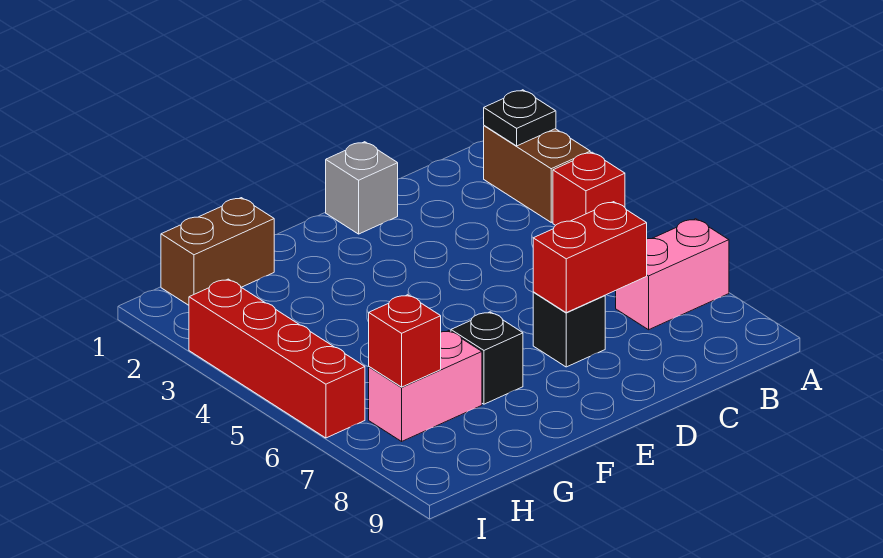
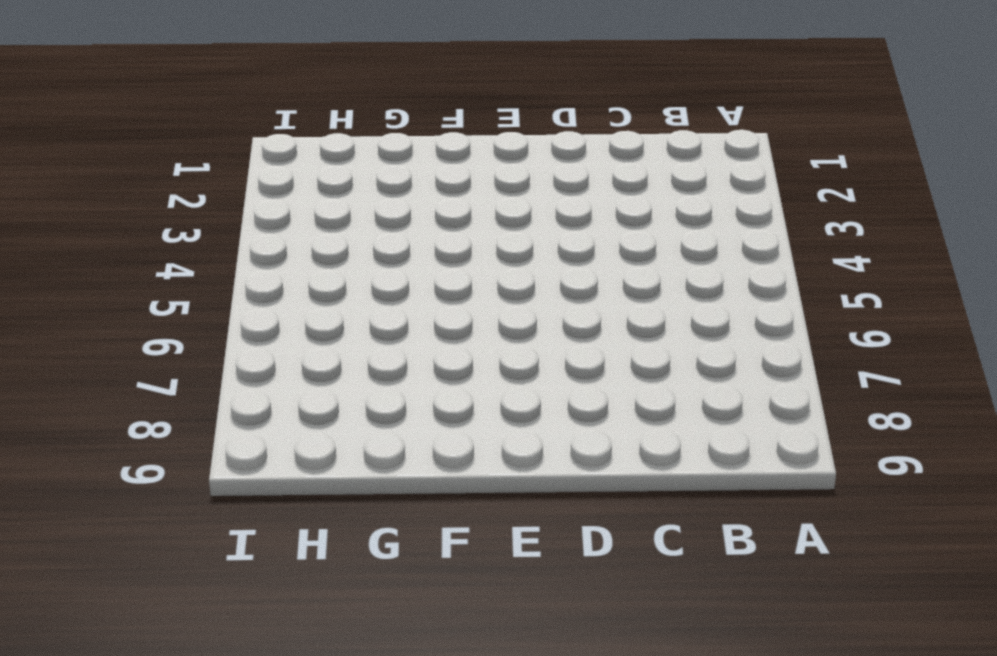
none -> brown brick A2:A3 level 1
none -> red brick A4 level 1
none -> pink brick A7:B7 level 1

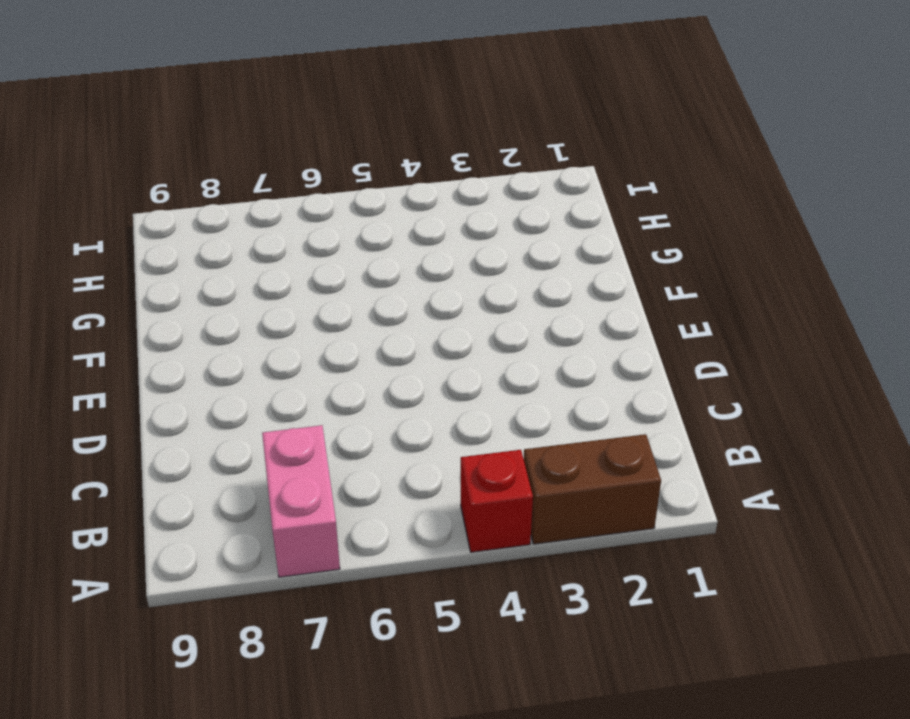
none -> grey brick D1 level 1
none -> black brick D7 level 1
none -> black brick F7 level 1

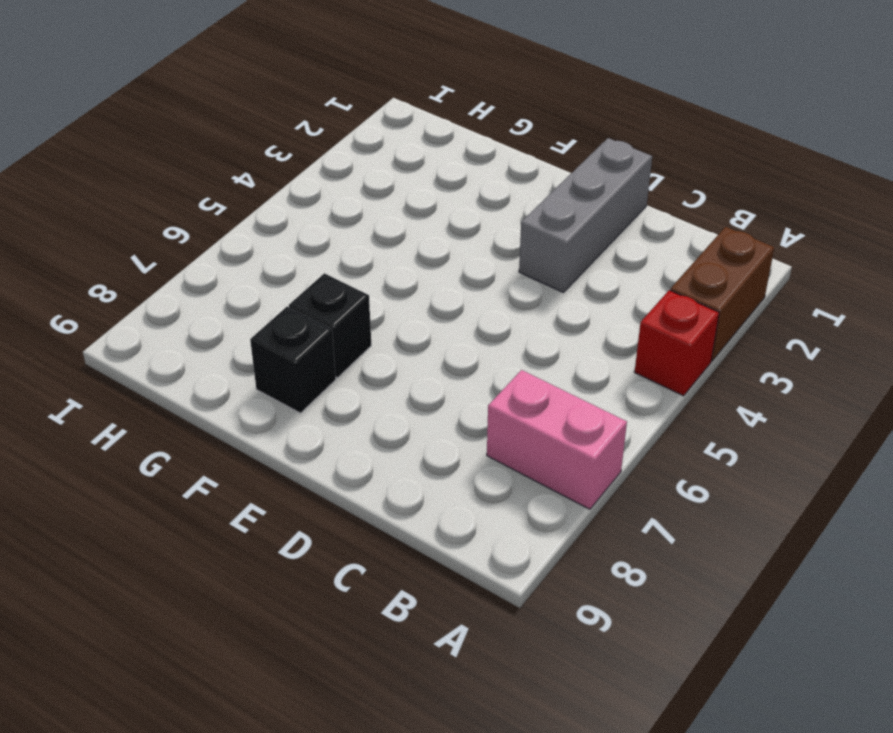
grey brick D1:D3 level 1 -> grey brick D1 level 1
black brick F8 level 1 -> black brick D7 level 1
none -> brown brick G1:H1 level 1
none -> pink brick G7:H7 level 1
none -> red brick I3:I6 level 1

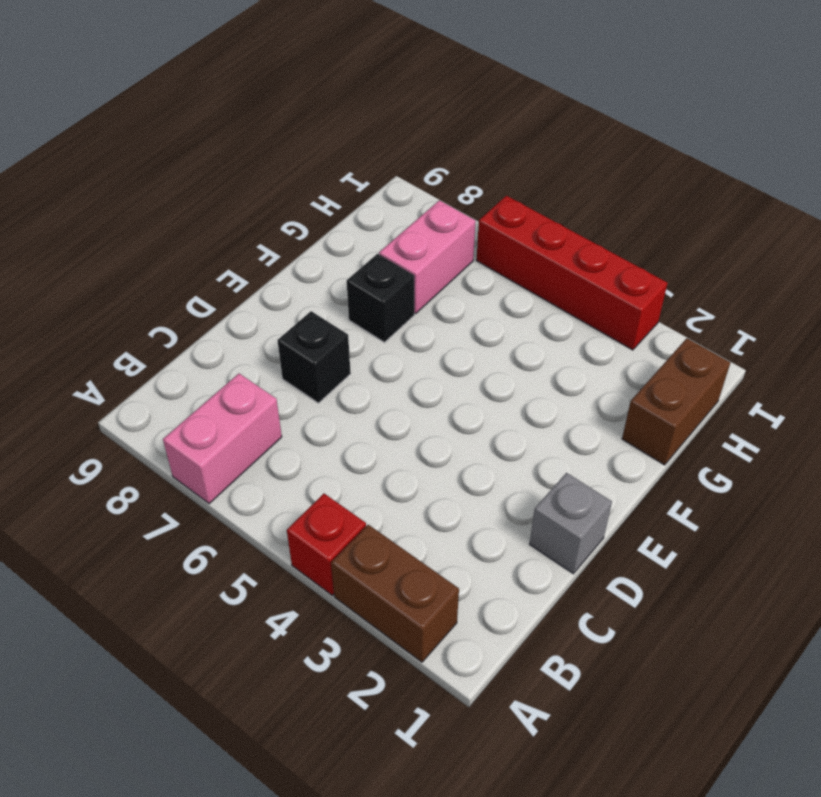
none -> black plate A2 level 2
none -> red brick C7:D7 level 2
none -> red brick H7 level 2

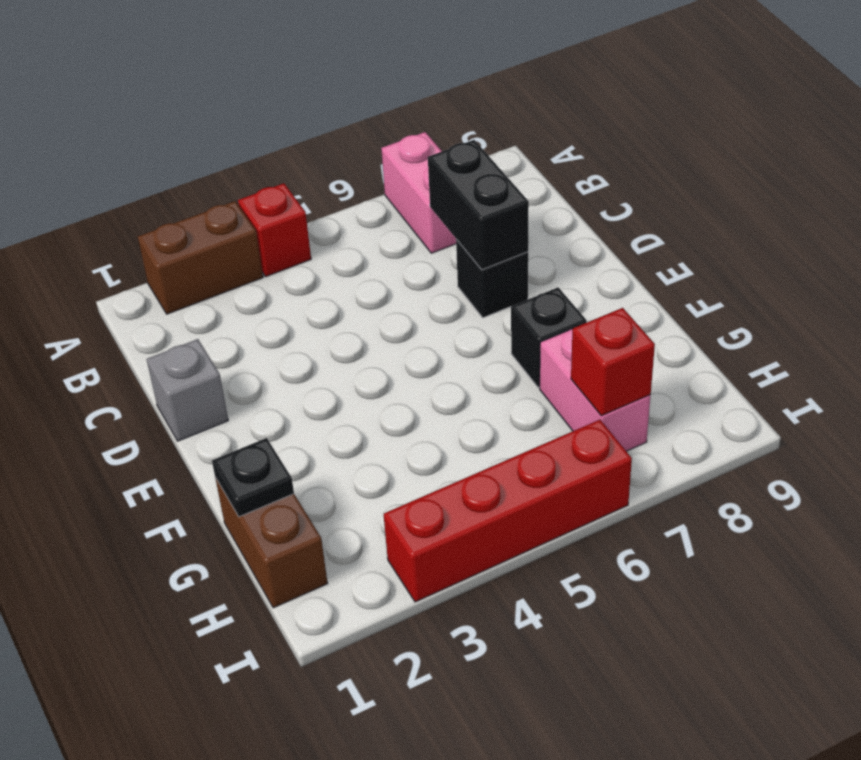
black brick C7:D7 level 2 -> red brick C7:D7 level 2
black plate G1 level 2 -> black plate A2 level 2

